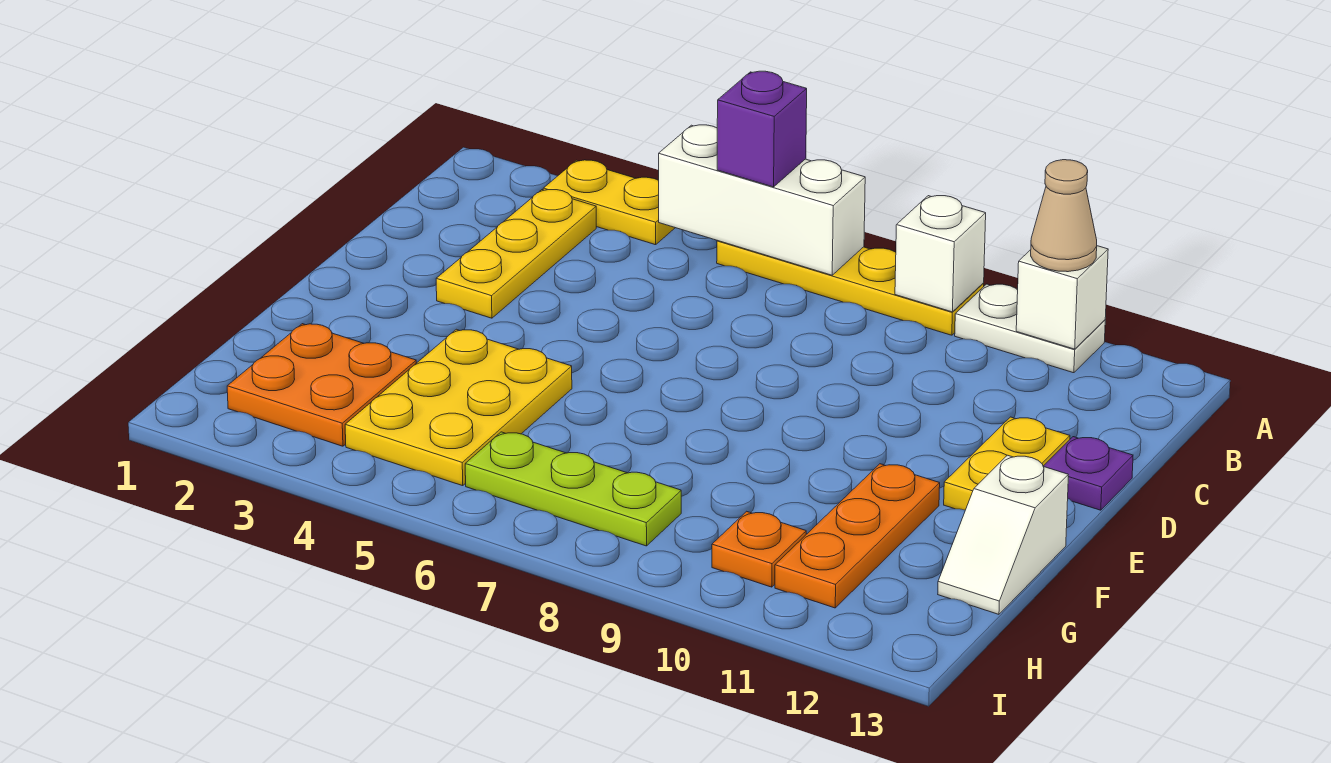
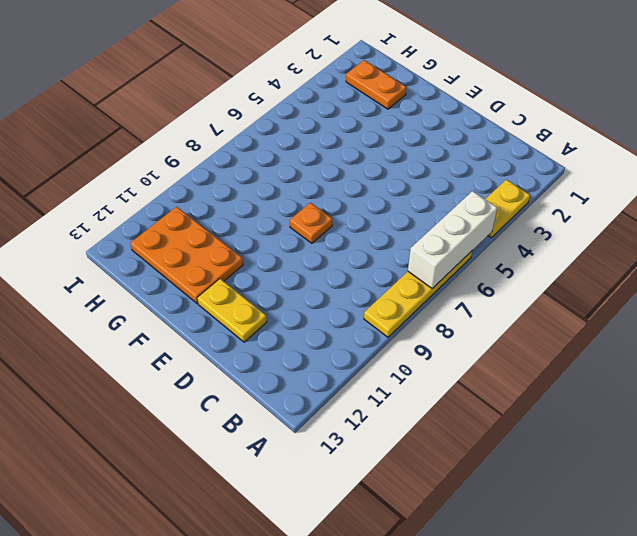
orange plate E8 level 1 -> orange plate H10 level 1
orange plate F11:H12 level 1 -> orange plate F11:H11 level 1
orange plate G2:H2 level 1 -> orange plate G2:H3 level 1
none -> white plate A10:A11 level 1
none -> yellow plate B3:D3 level 1
none -> purple plate D13 level 1

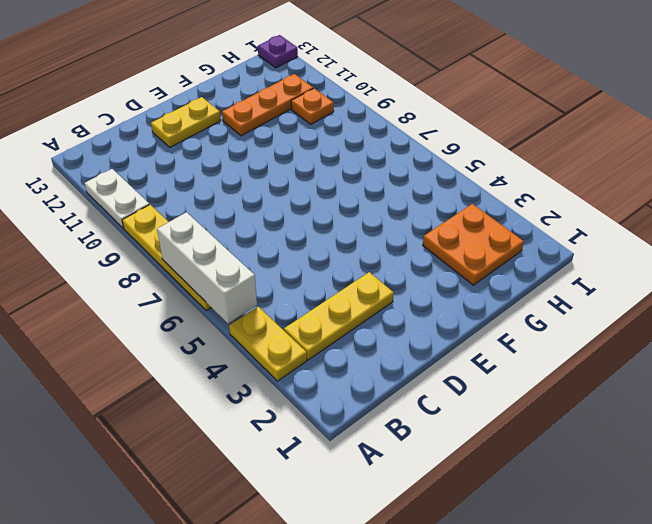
purple plate I13 level 1 -> purple plate D13 level 1
none -> yellow plate F4:H5 level 1
none -> white slope F13:G13 level 1 top F
none -> lime plate H6:H8 level 1

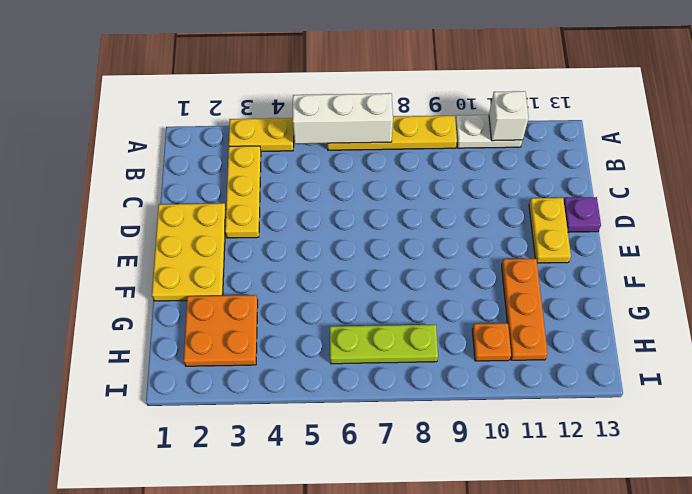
yellow plate D1:F2 level 1 -> yellow plate F4:H5 level 1
none -> white slope F13:G13 level 1 top F
none -> white brick A9 level 2
none -> purple brick A6 level 3

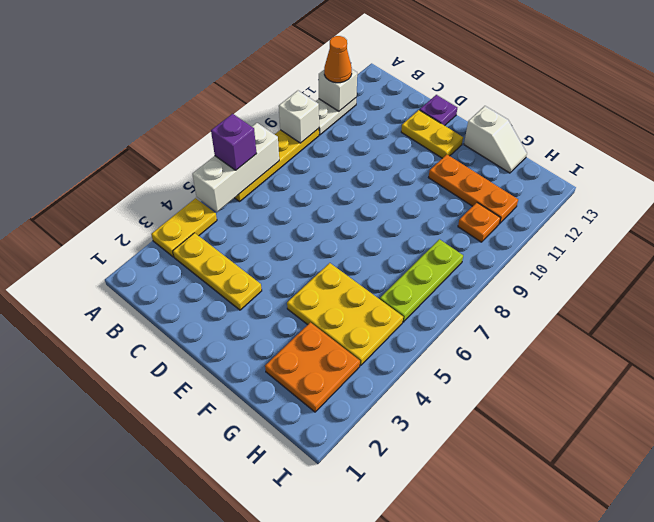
orange cone A11 level 3 -> tan cone A11 level 3

